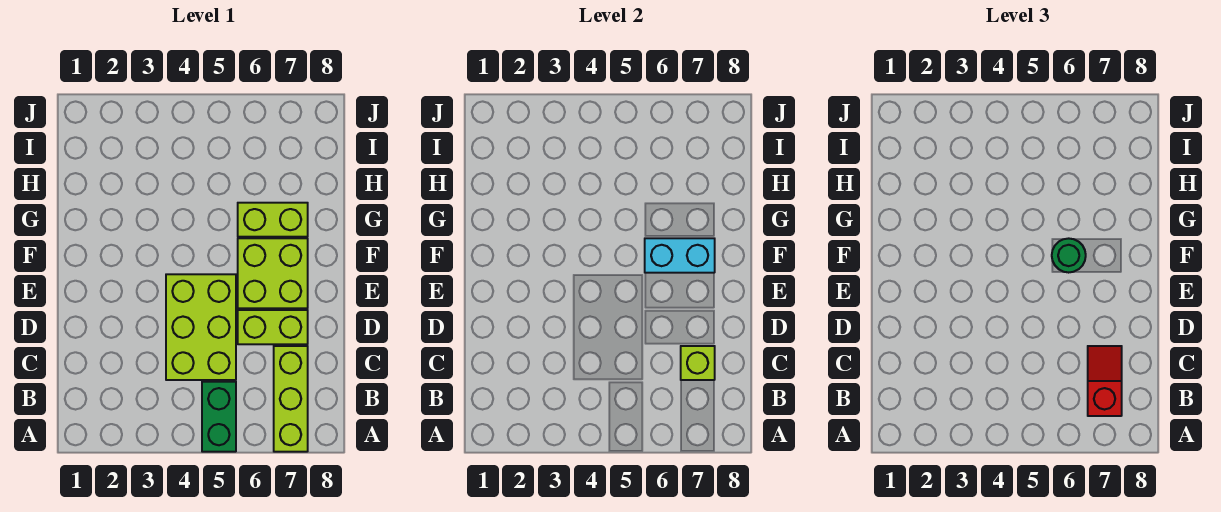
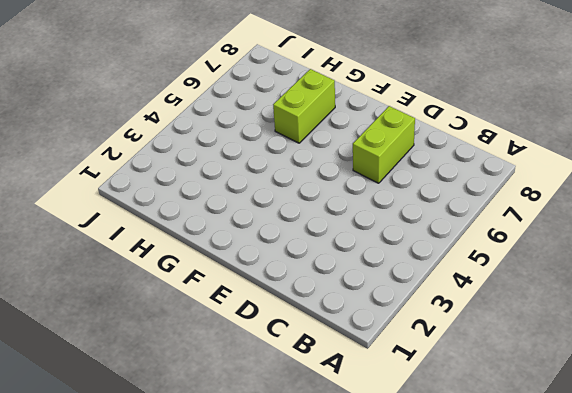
none -> green brick A5:B5 level 1
none -> lime brick A7:C7 level 1

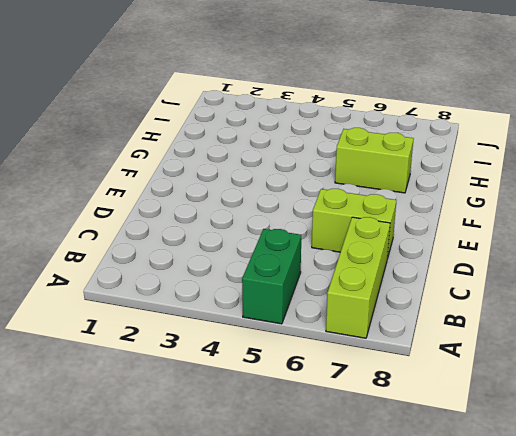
none -> lime brick C4:E5 level 1
none -> lime brick E6:F7 level 1

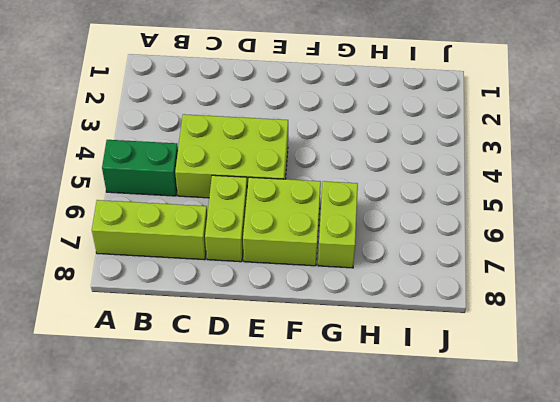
none -> lime brick C7 level 2
none -> cyan brick F6:F7 level 2

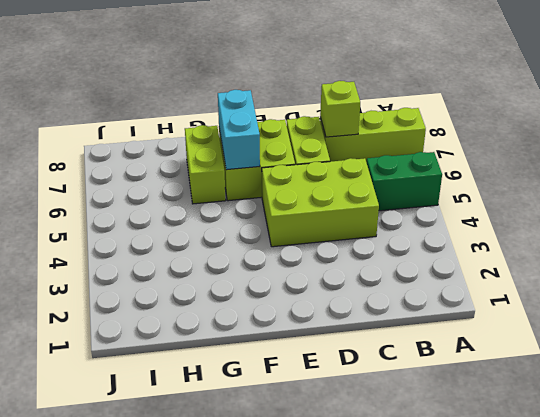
none -> red slope B7:C7 level 3 top B
none -> green round brick F6 level 3

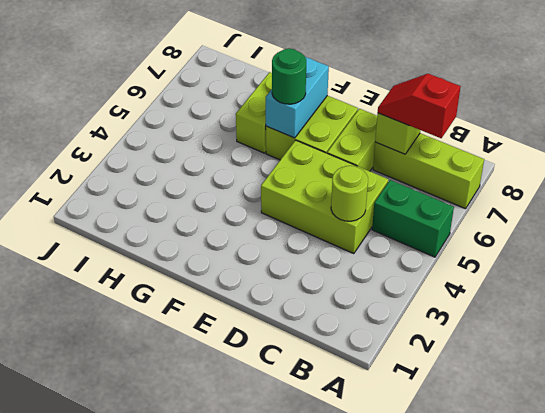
lime round brick C4 level 2 -> none

